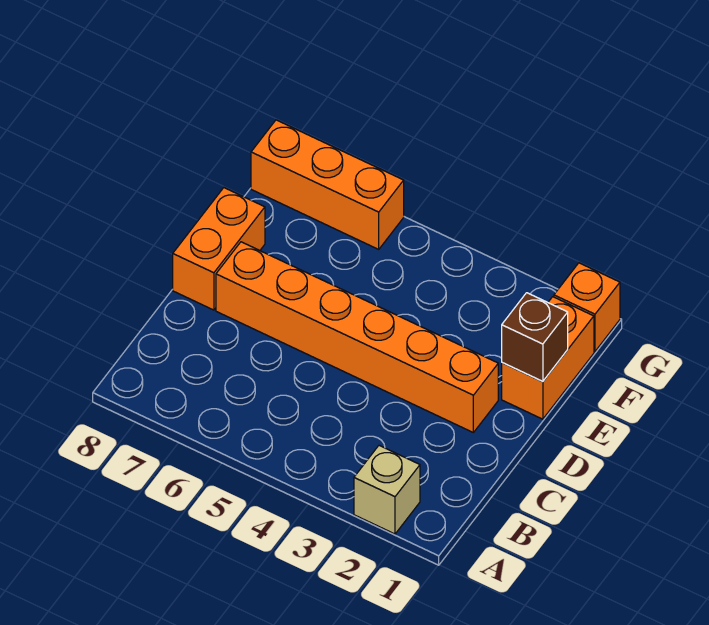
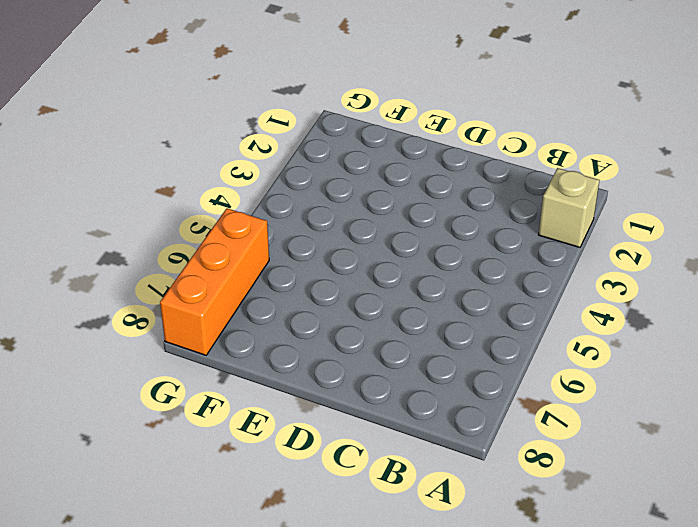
none -> orange brick D2:D7 level 1
none -> orange brick D8:E8 level 1

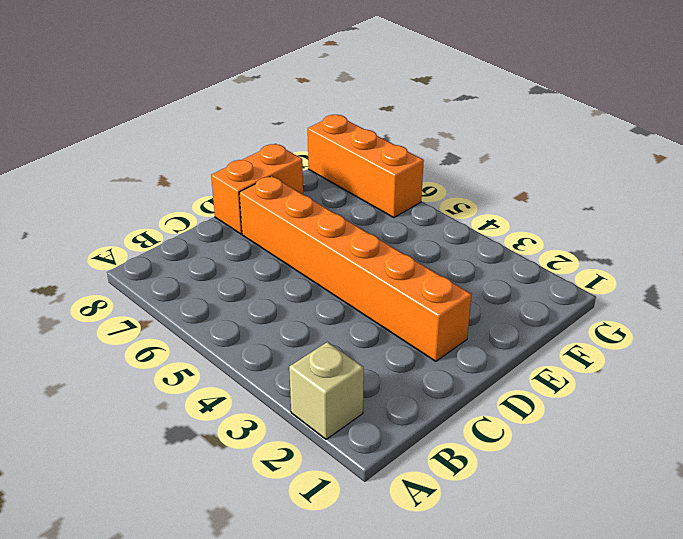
none -> orange brick E1:F1 level 1
none -> orange brick G1 level 1

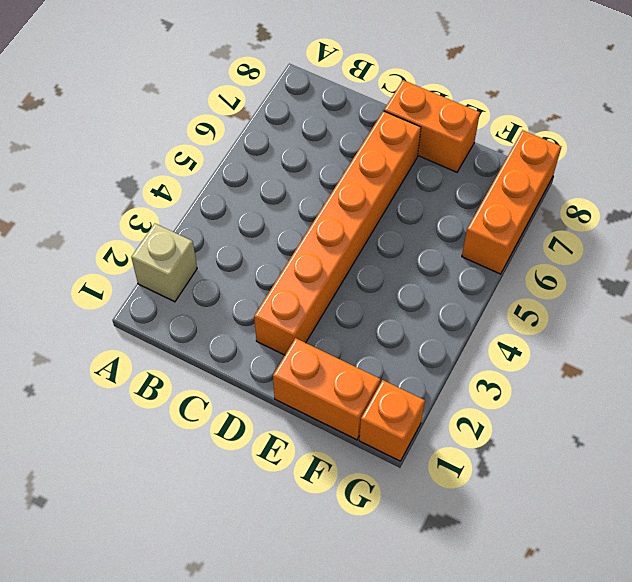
none -> brown brick E1 level 2

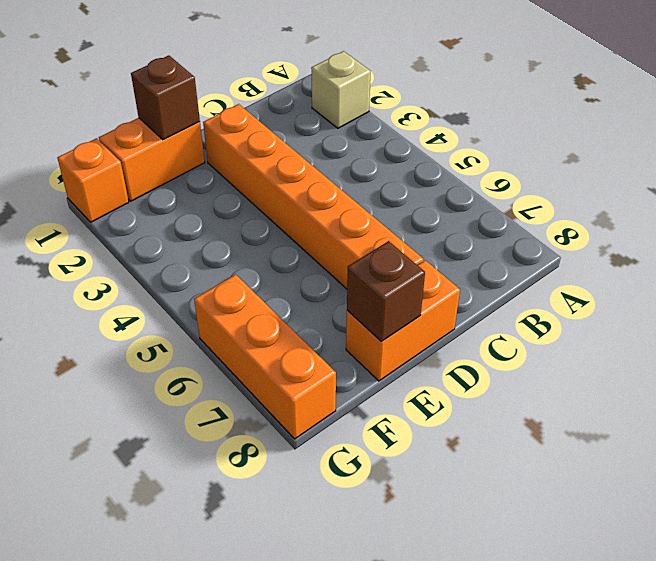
brown brick E8 level 2 -> none

